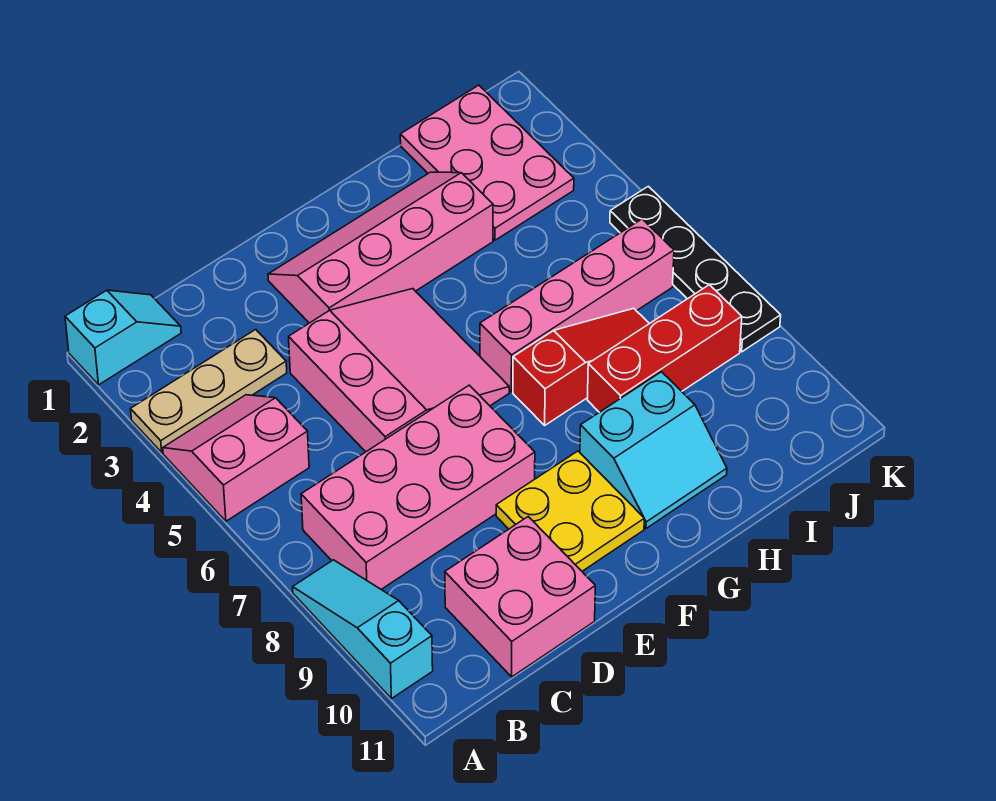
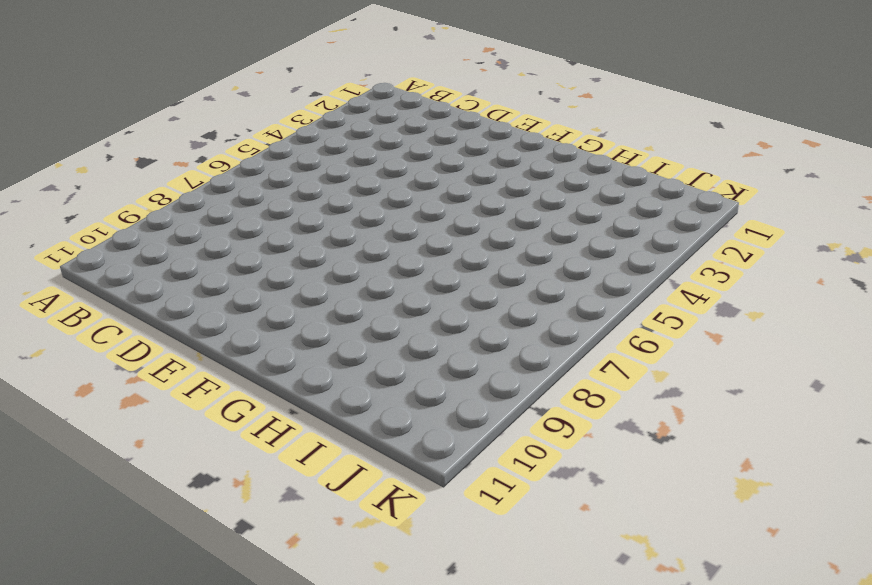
none -> cyan slope A1:B1 level 1 top A
none -> tan plate A3:C3 level 1
none -> pink slope A4:B5 level 1 top 5

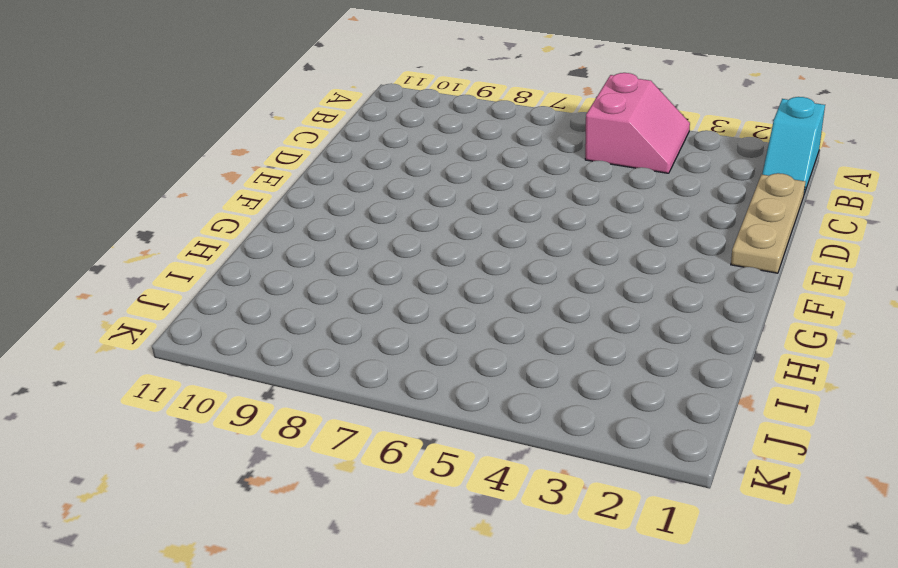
tan plate C1:E1 level 1 -> tan plate A3:C3 level 1
none -> cyan slope A8:A10 level 1 top 10
none -> pink brick B7:E8 level 1
none -> pink brick C10:D11 level 1

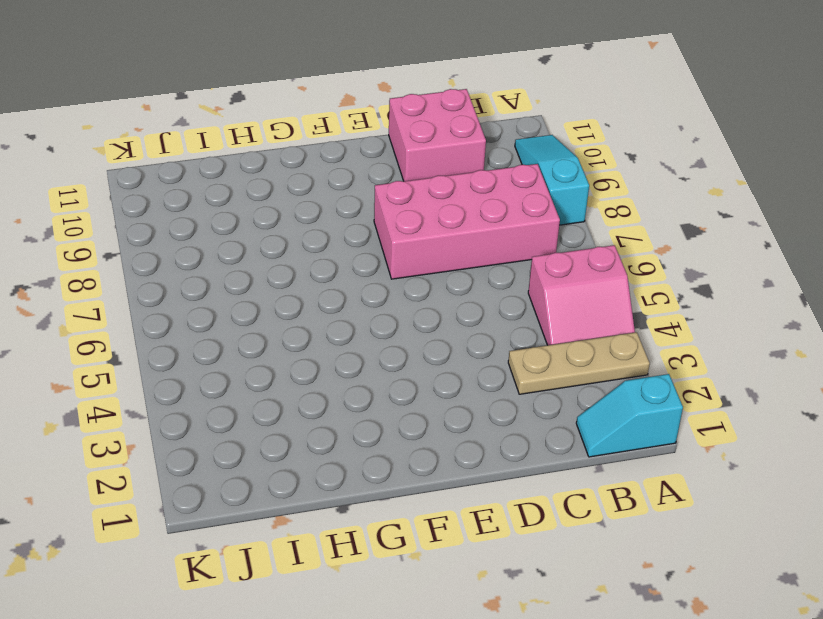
cyan slope A8:A10 level 1 top 8 -> cyan slope A8:A10 level 1 top 10
none -> pink slope D4:F6 level 1 top D
none -> pink slope E2:H3 level 1 top 3
none -> yellow plate E9:F10 level 1

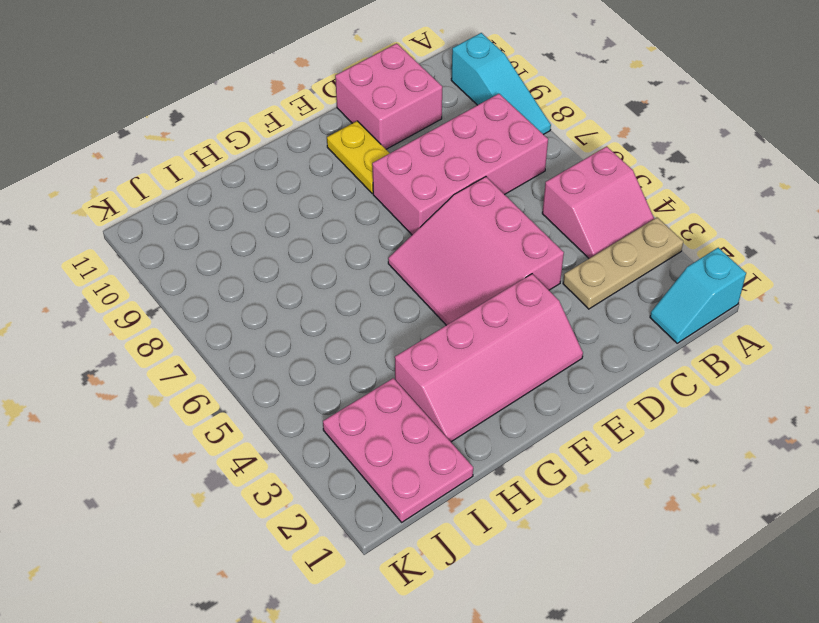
yellow plate E9:E10 level 1 -> yellow plate E9:F10 level 1
none -> pink brick G6:J6 level 1
none -> red slope G7:I7 level 1 top G
none -> cyan slope G9:H10 level 1 top 9

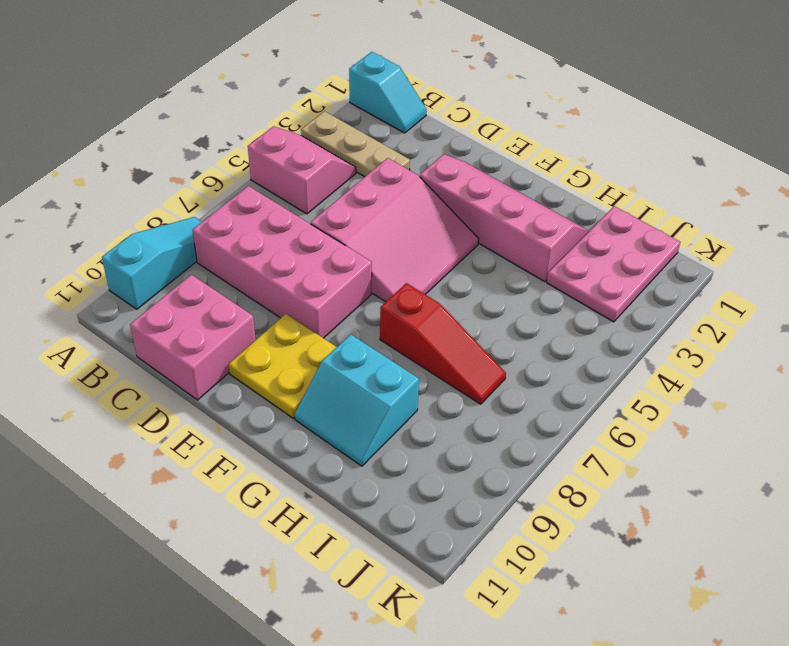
none -> pink brick G6:J6 level 1
none -> red brick H8:J8 level 1
none -> black plate K5:K8 level 1

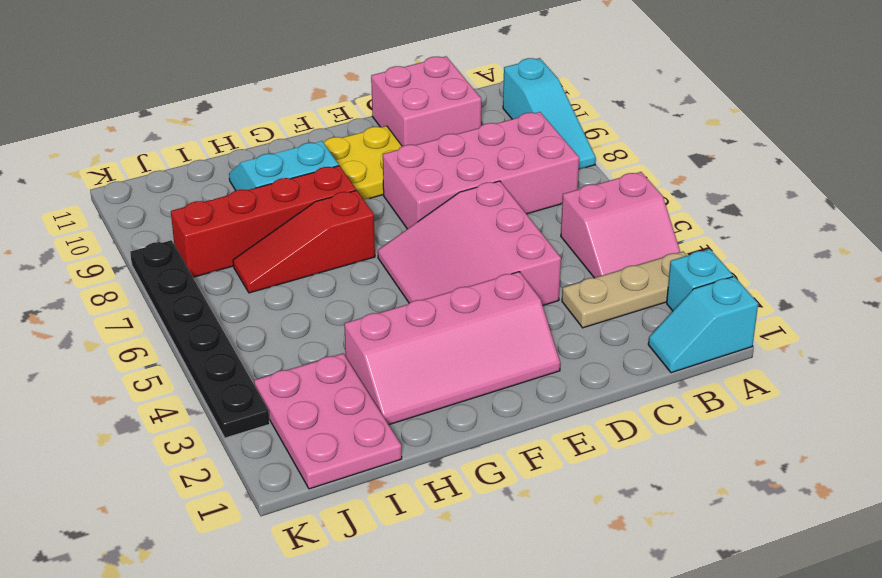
cyan brick A2 level 1 -> none
red brick G8:J8 level 1 -> red brick H8:J8 level 1
black plate K3:K8 level 1 -> black plate K5:K8 level 1
none -> pink brick G6:J6 level 1

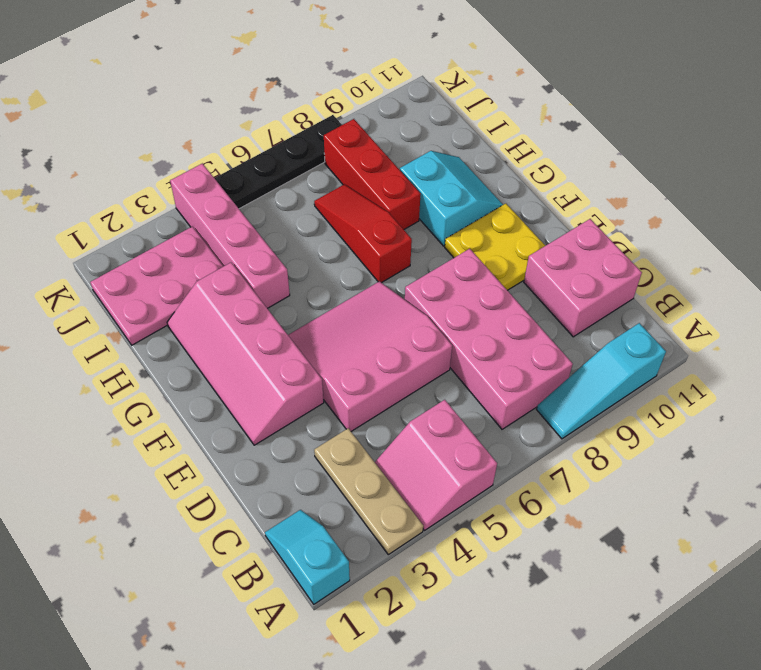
pink brick H4:K4 level 1 -> pink brick G6:J6 level 1

